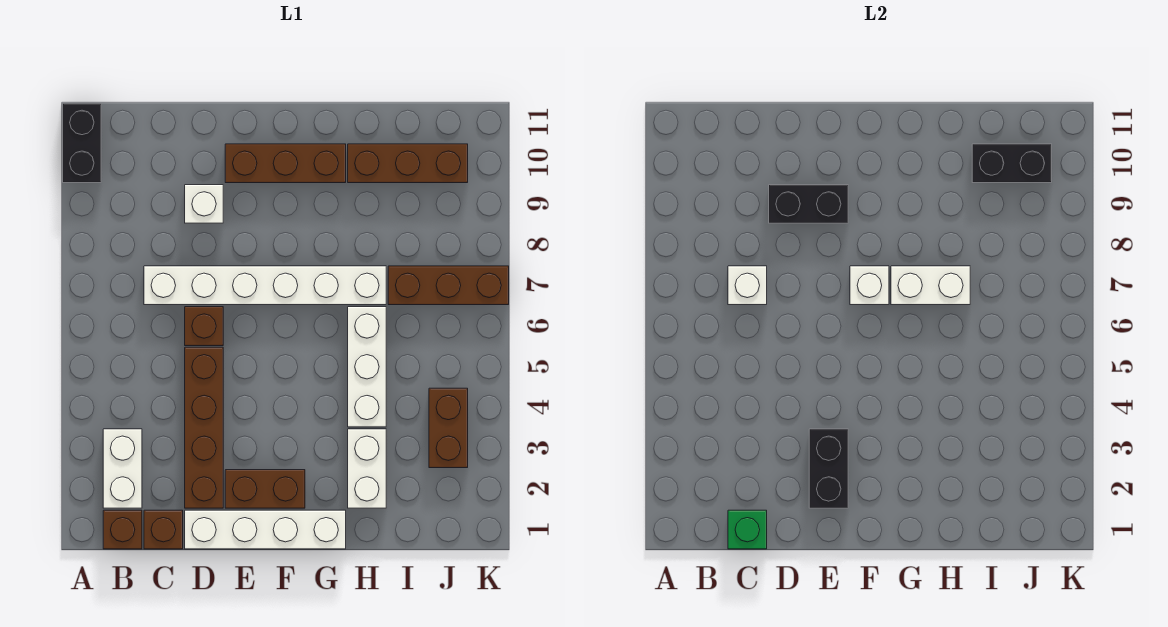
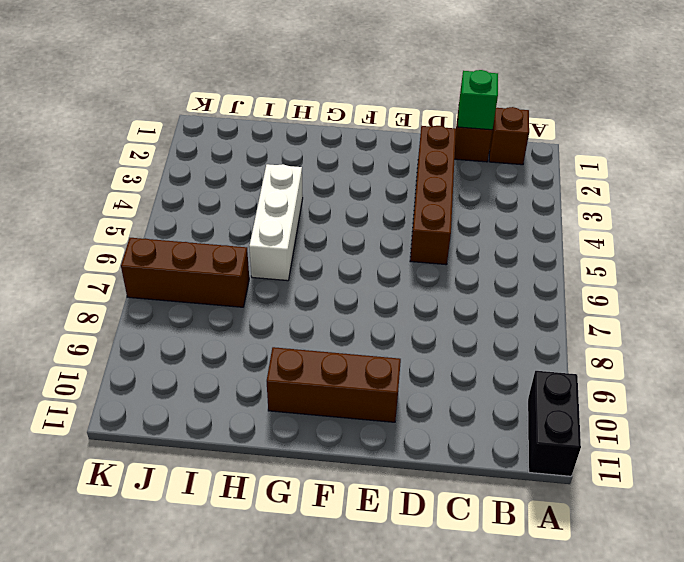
none -> white brick B2:B3 level 1
none -> white brick C7:H7 level 1
none -> white brick D1:G1 level 1

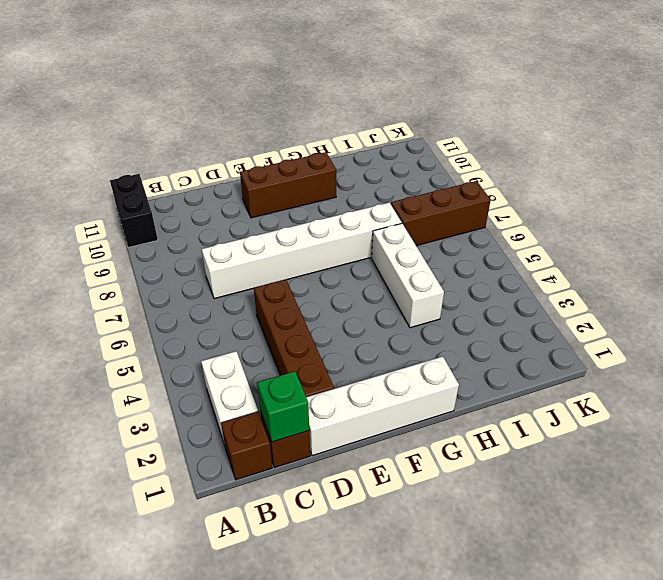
none -> brown brick D6 level 1
none -> white brick D9 level 1
none -> brown brick E2:F2 level 1

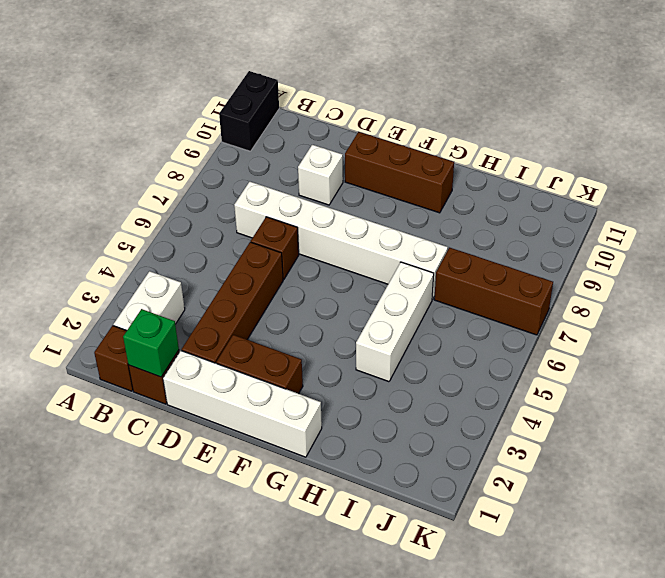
none -> white brick H2:H3 level 1
none -> brown brick H10:J10 level 1
none -> brown brick J3:J4 level 1

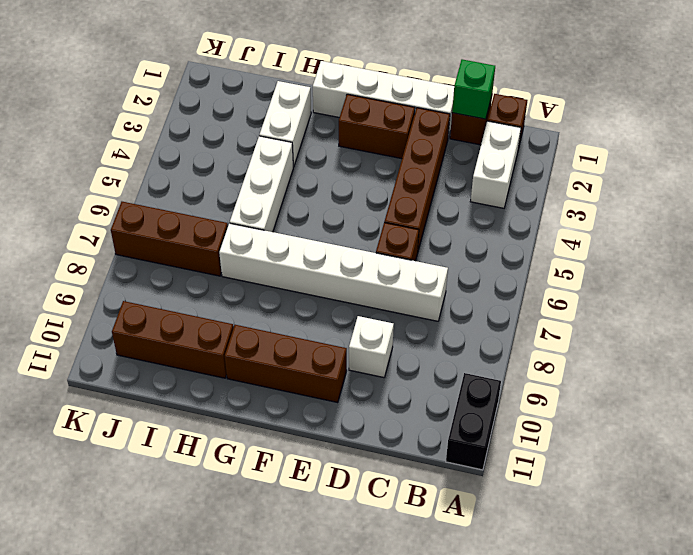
none -> brown brick J3:J4 level 1
none -> white brick C7 level 2
none -> black brick D9:E9 level 2

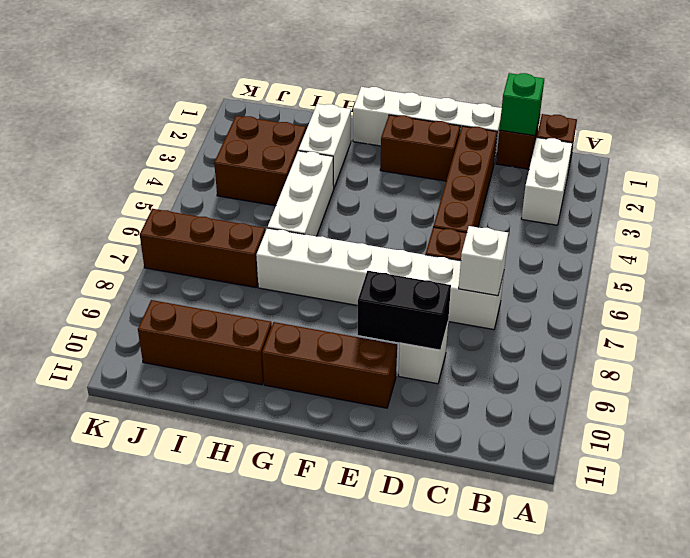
brown brick I3:J4 level 1 -> brown brick J3:J4 level 1
none -> black brick A10:A11 level 1
none -> black brick E2:E3 level 2
none -> white brick F7 level 2

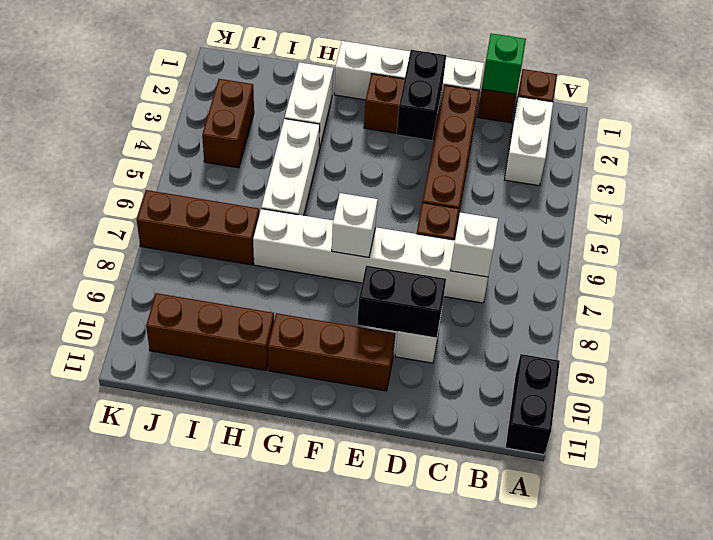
none -> white brick G7:H7 level 2
none -> black brick I10:J10 level 2

